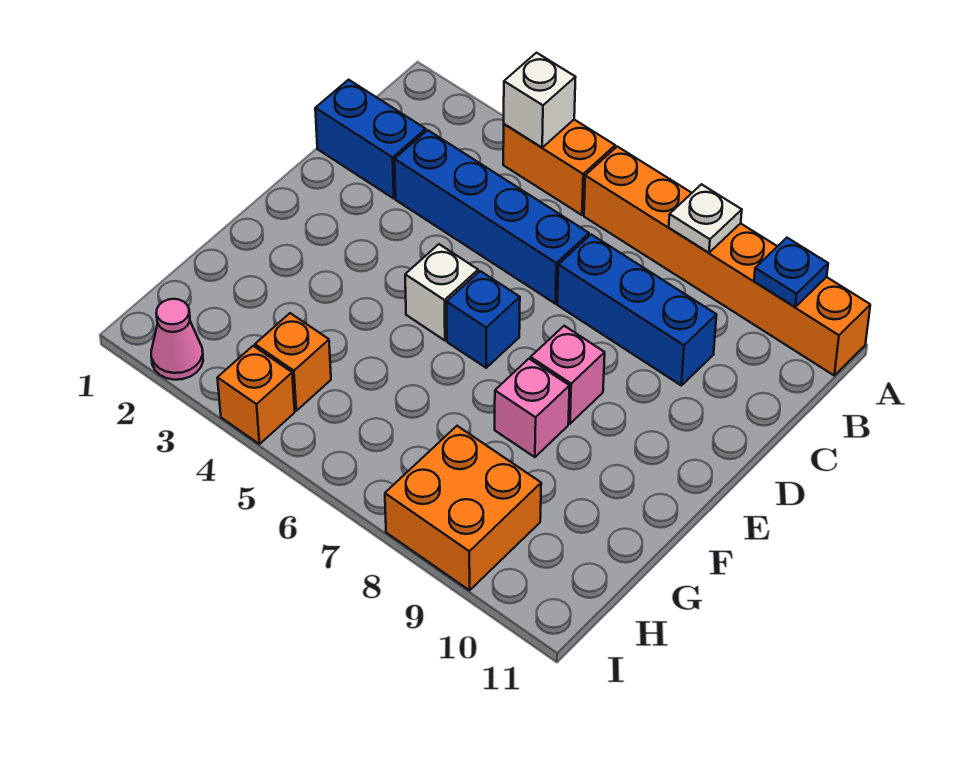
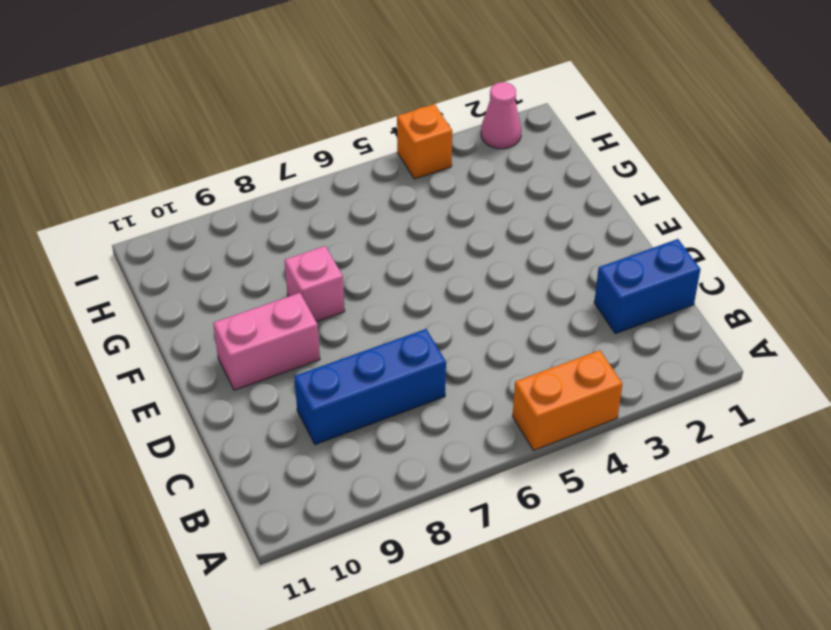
pink brick E9:E10 level 1 -> none
none -> orange brick A6:A11 level 1
none -> blue brick C3:C6 level 1
none -> white brick E5 level 1

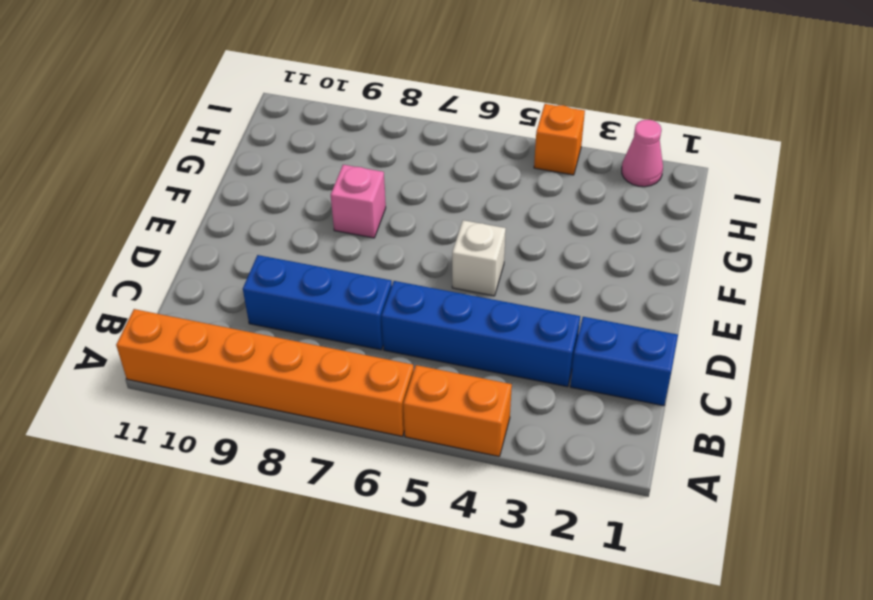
none -> blue brick E6 level 1
none -> pink brick E8 level 1
none -> orange brick H4 level 1

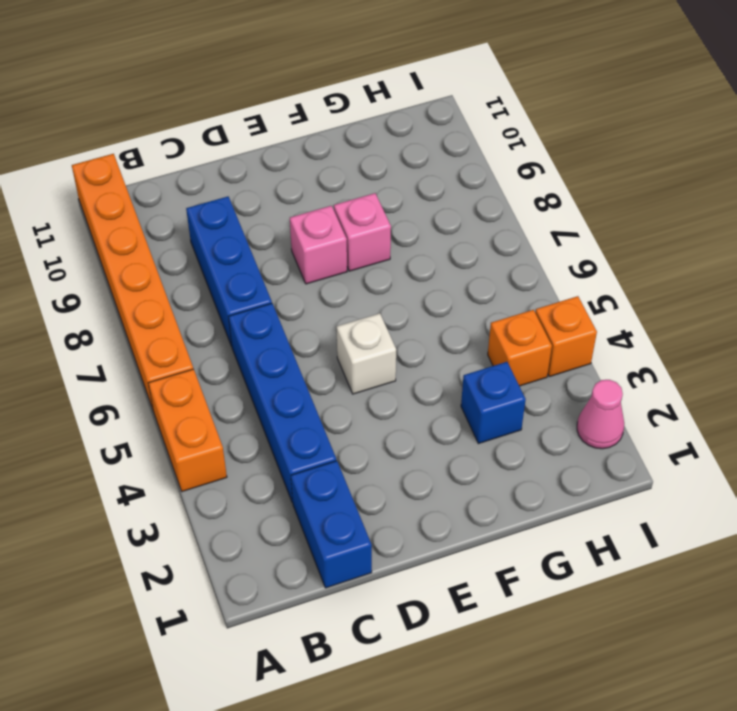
blue brick G3 level 1 -> blue brick E6 level 1
none -> orange brick H8:I9 level 1
none -> white brick A4 level 2
none -> white plate A8 level 2

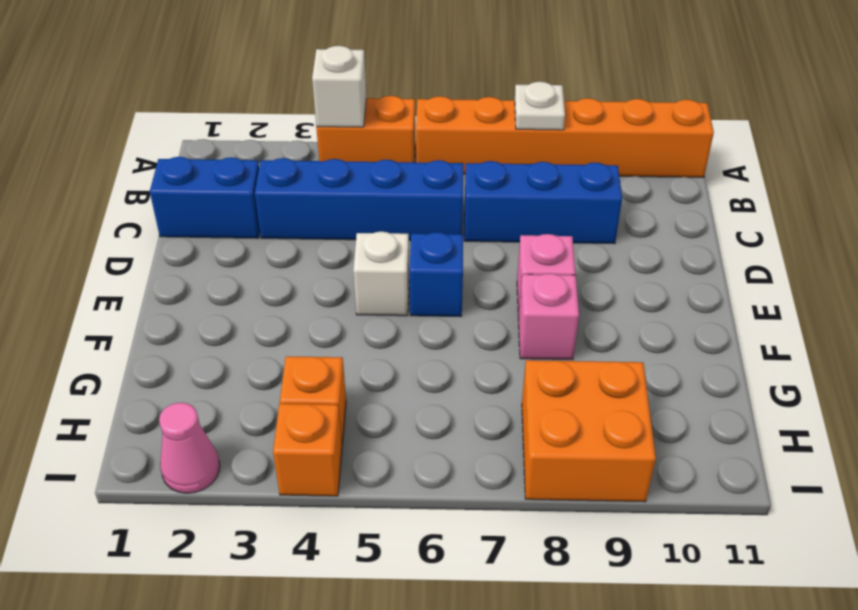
none -> blue plate A10 level 2

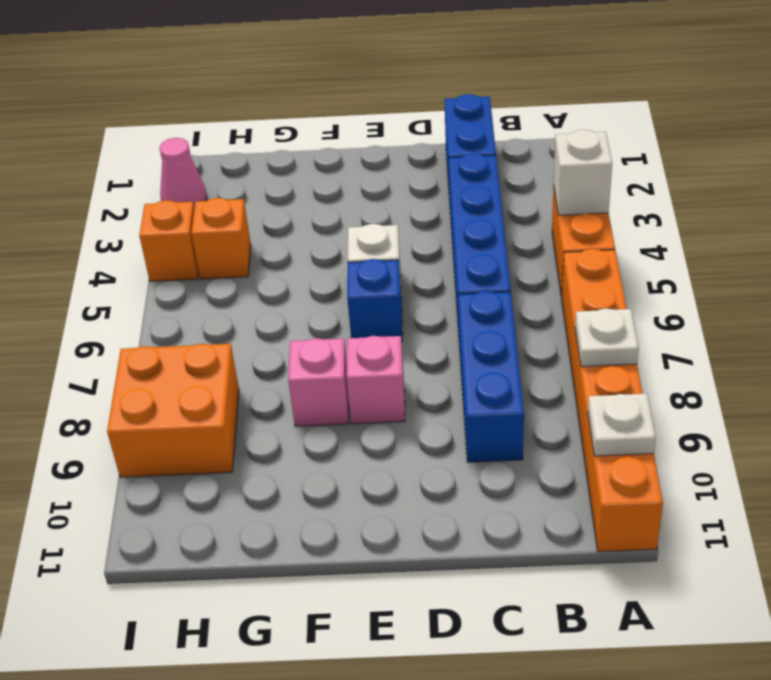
white plate A10 level 2 -> blue plate A10 level 2

